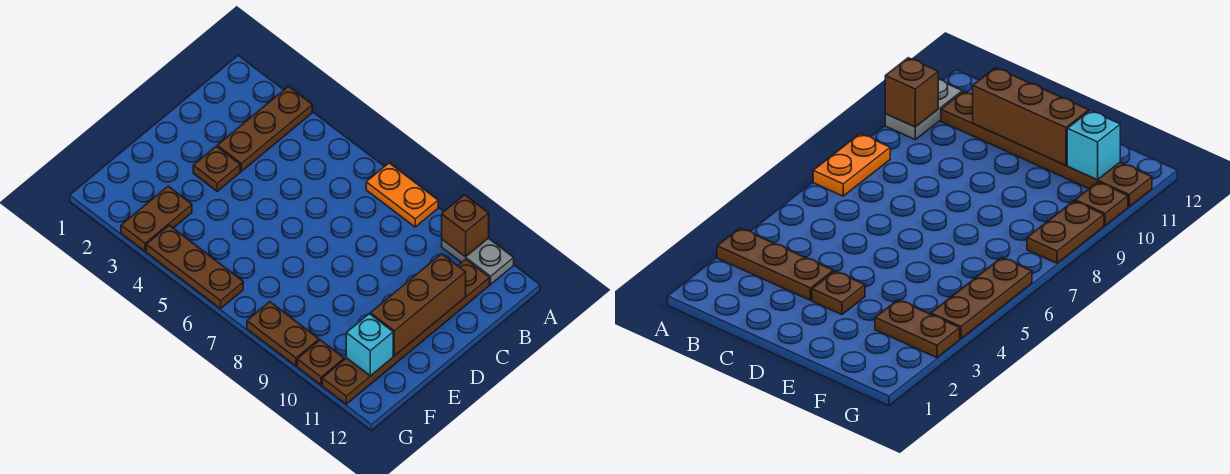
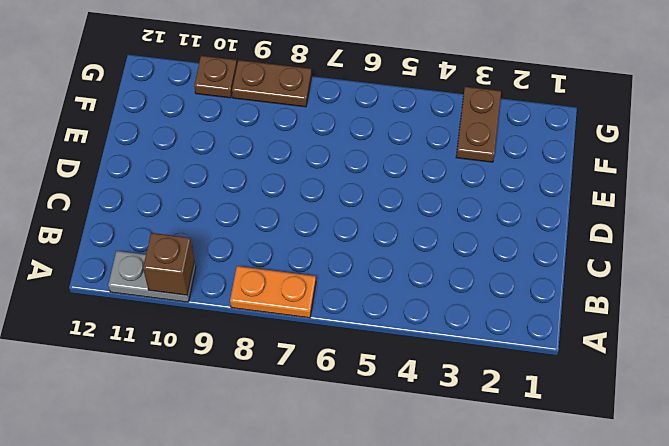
none -> brown plate A3:C3 level 1
none -> brown plate B11:G11 level 1
none -> brown plate D3 level 1

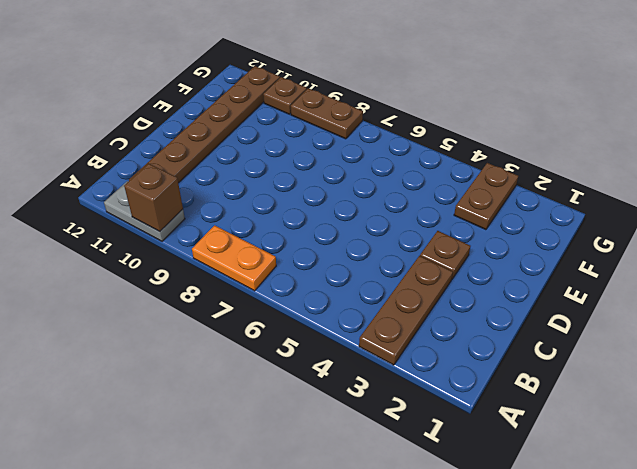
none -> brown plate G4:G6 level 1
none -> brown brick C11:E11 level 2
none -> cyan brick F11 level 2

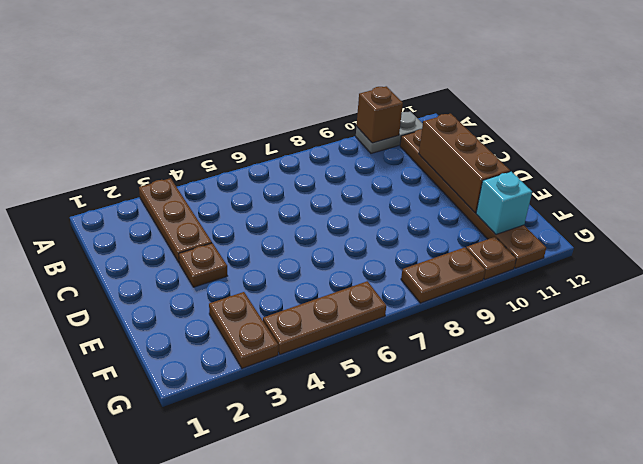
none -> orange plate A7:A8 level 1

